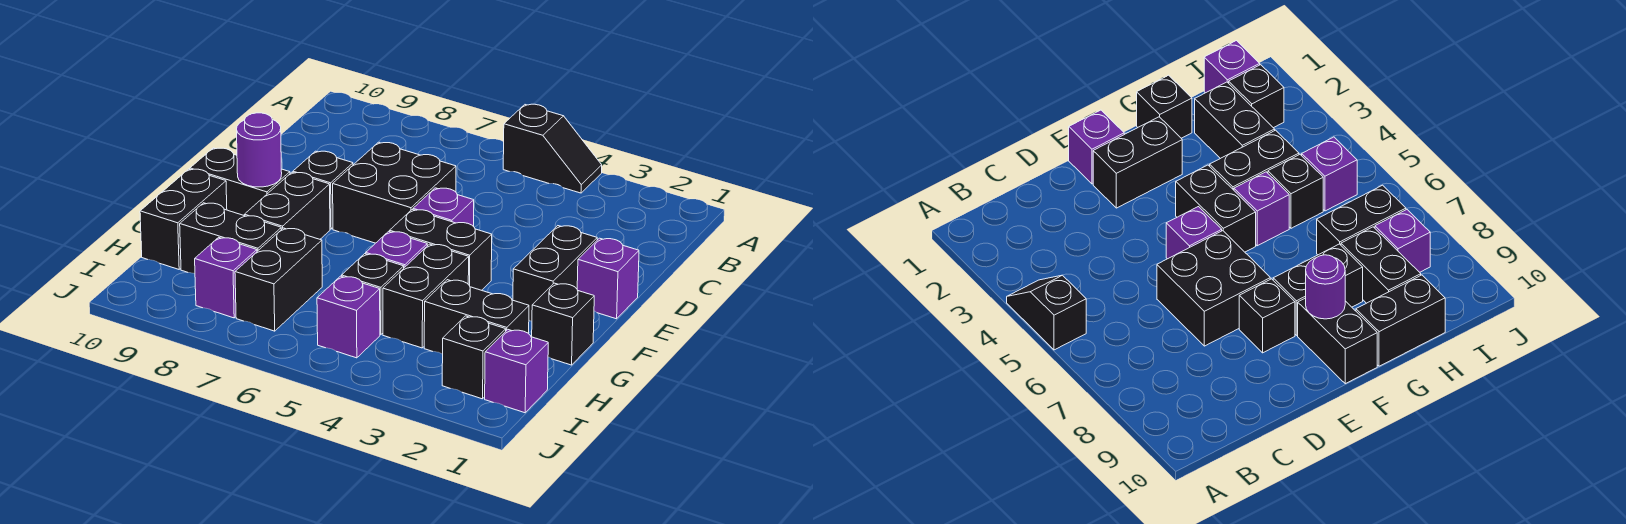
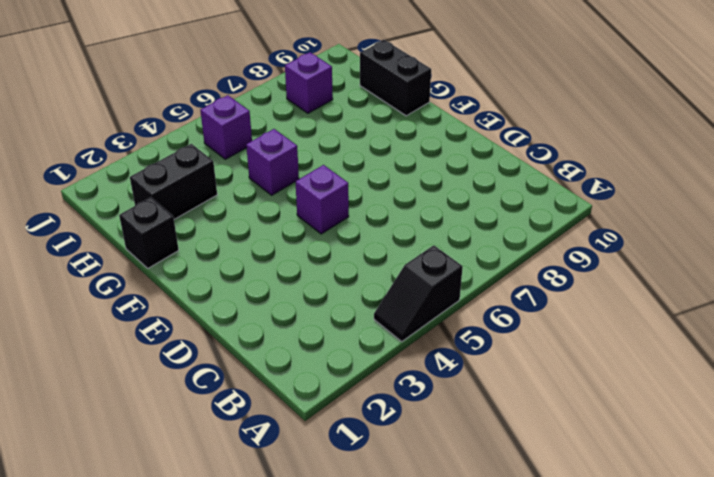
none -> black brick D6:E7 level 1
none -> purple brick E1 level 1
none -> black brick E2:F2 level 1

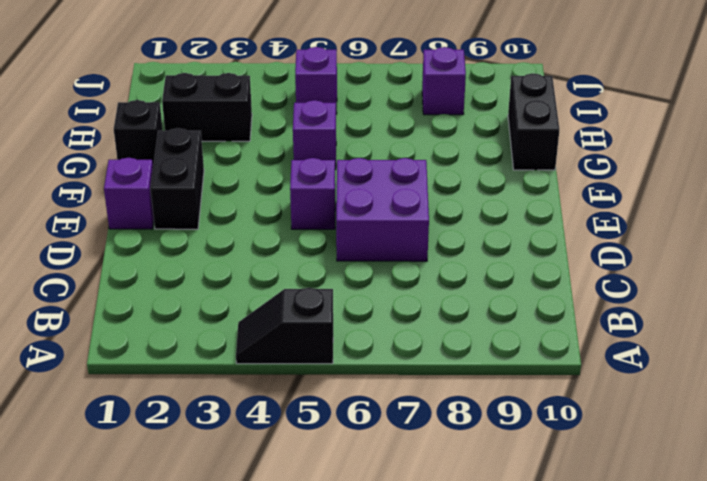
purple brick D6:E7 level 1 -> black brick D6:E7 level 1
none -> black brick E8 level 1
none -> black brick F4:F5 level 1
none -> black brick F8:G8 level 1

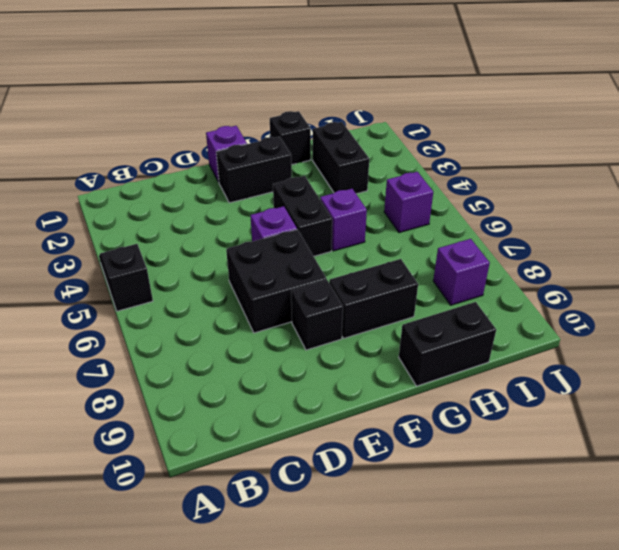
none -> black brick F9:F10 level 1
none -> black brick G4:H4 level 1
none -> black brick H5 level 1

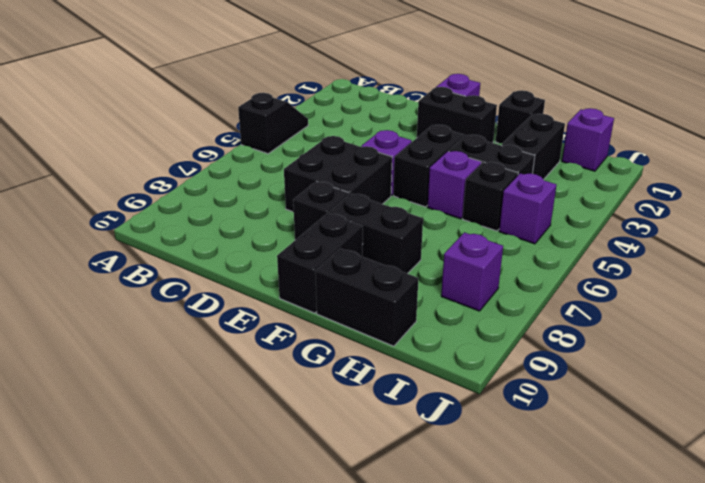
none -> black brick H7:I7 level 1
none -> black brick H8:H9 level 1
none -> black brick I2 level 1

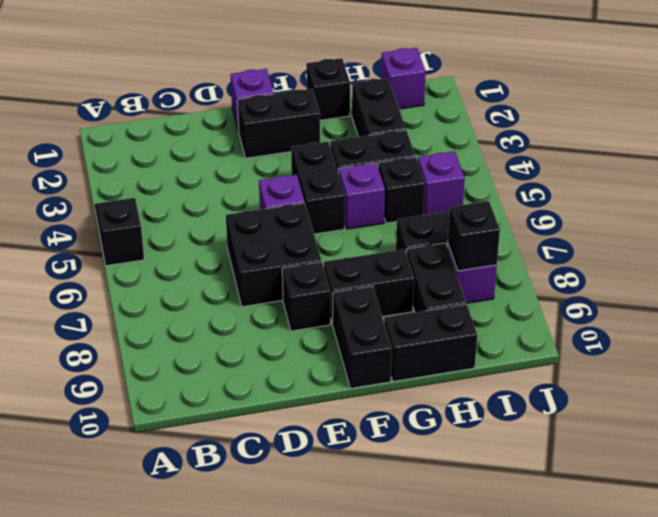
black brick I8 level 2 -> black brick I2 level 1
none -> purple round brick F9 level 2

